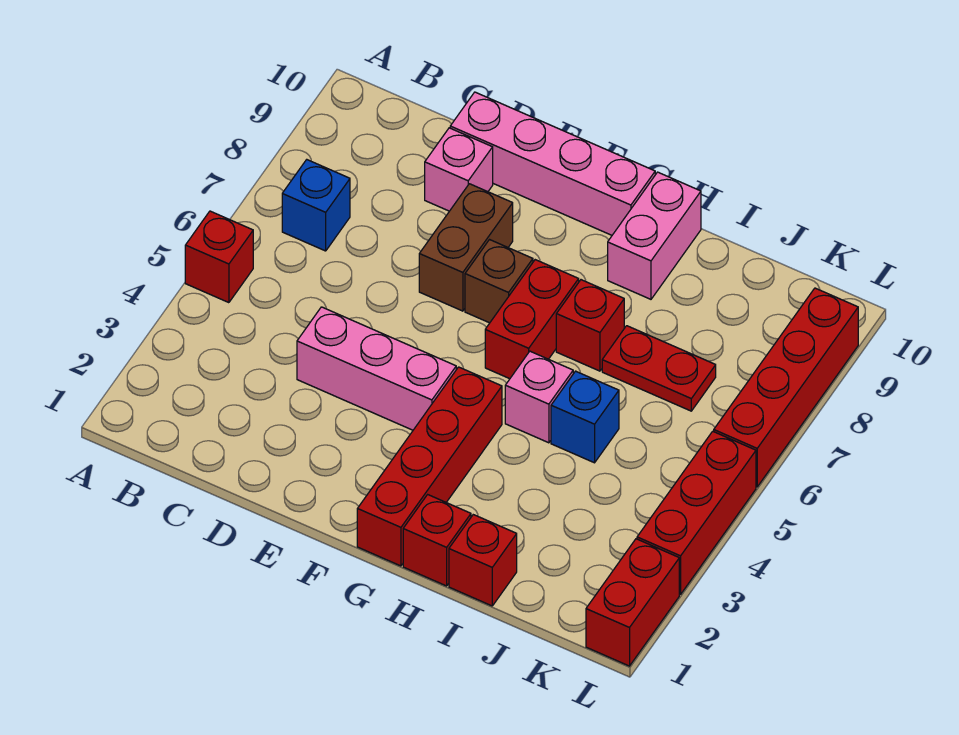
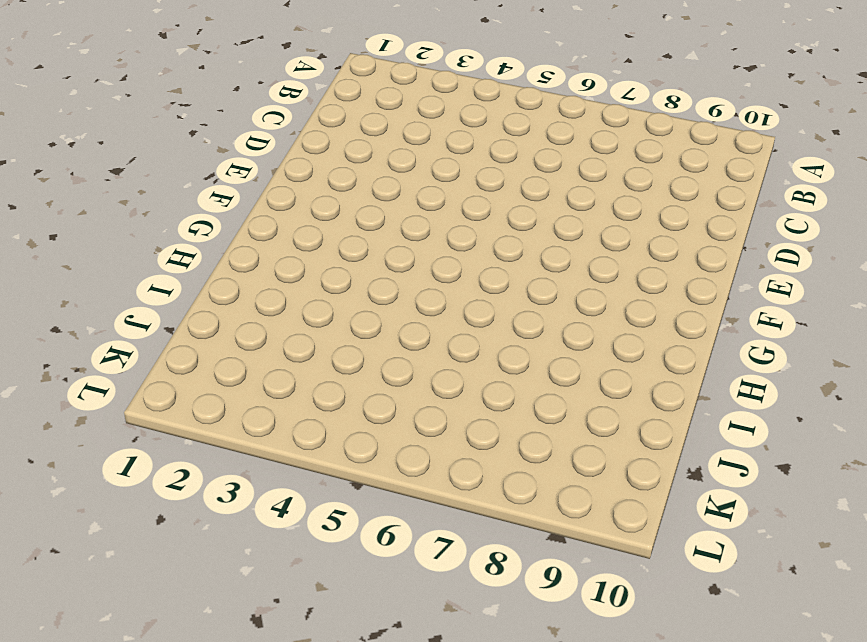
none -> red brick A5 level 1
none -> blue brick B7 level 1
none -> pink brick D4:F4 level 1

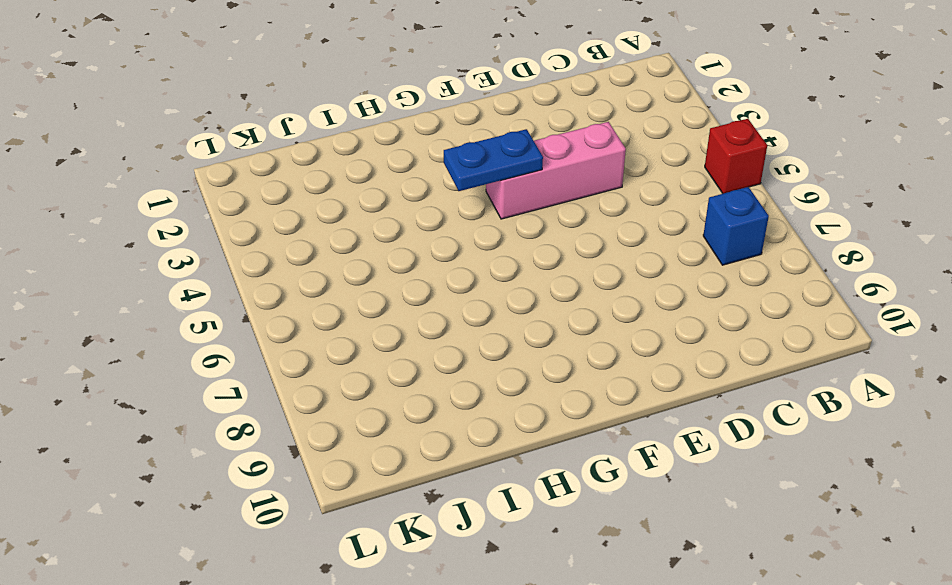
blue plate F4:G4 level 2 -> none
none -> pink brick D9 level 1
none -> pink brick D10:G10 level 1
none -> brown brick E7:E8 level 1

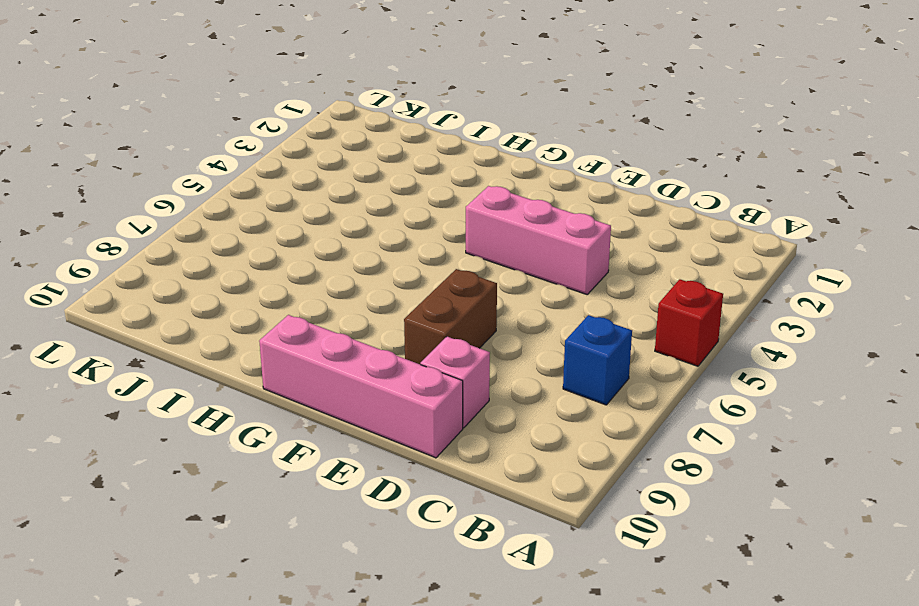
none -> brown brick F7 level 1
none -> red brick G1:G4 level 1
none -> red brick G6:G7 level 1

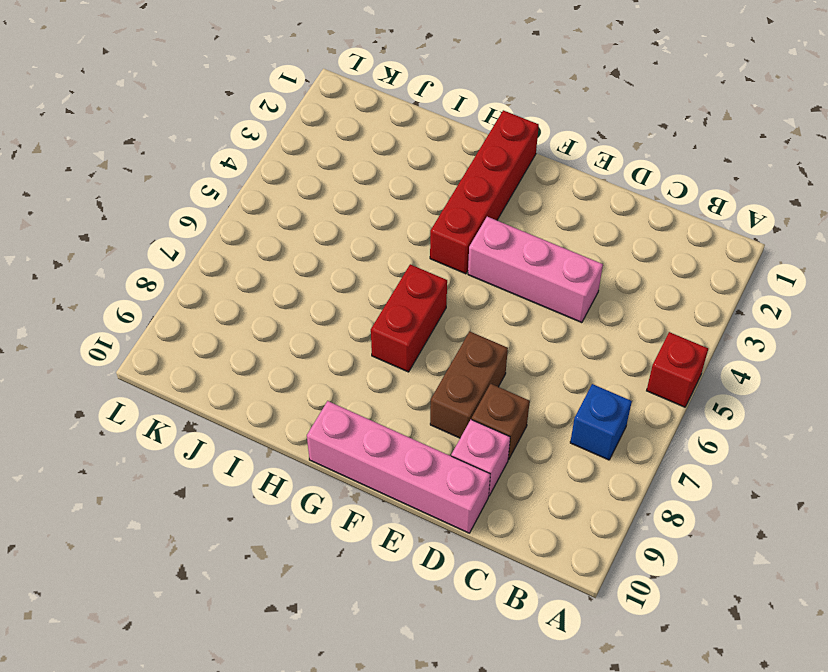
brown brick D8 level 1 -> brown brick F7 level 1
none -> red brick H1 level 1
none -> pink brick H5 level 1
none -> red brick H7 level 1

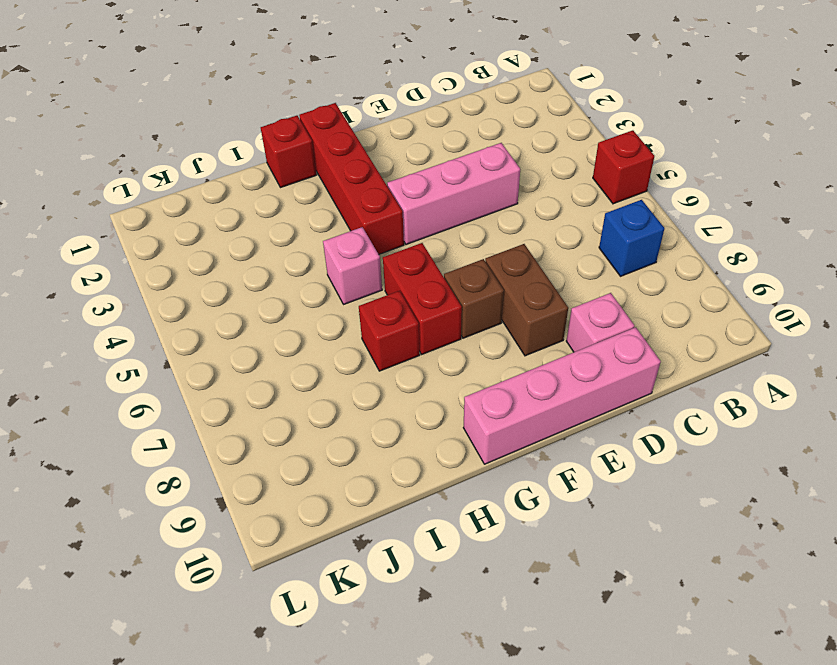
none -> pink brick H9:H10 level 1
none -> red brick I1 level 1
none -> blue brick I5 level 1

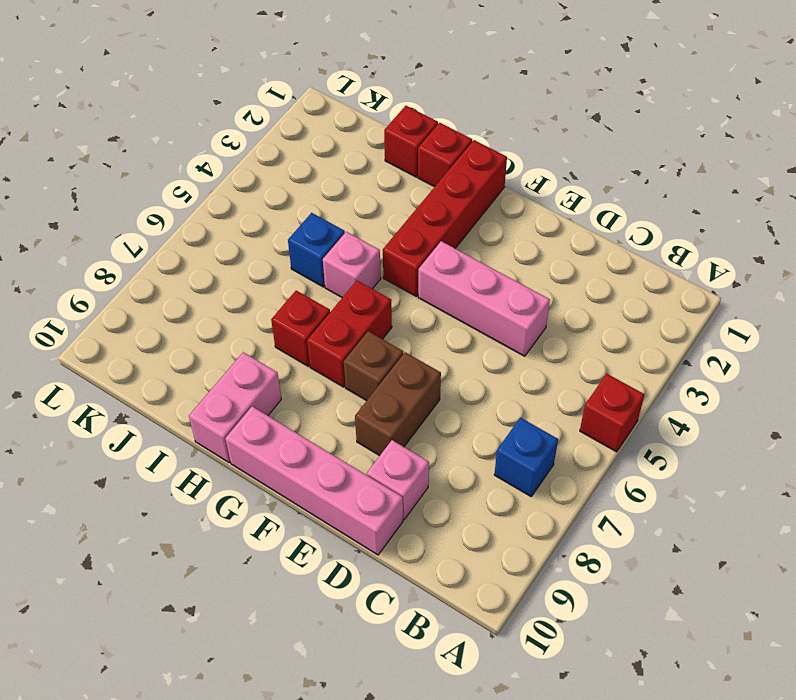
none -> red plate I7:J7 level 1
none -> red brick L1:L2 level 1
none -> red brick L3:L5 level 1

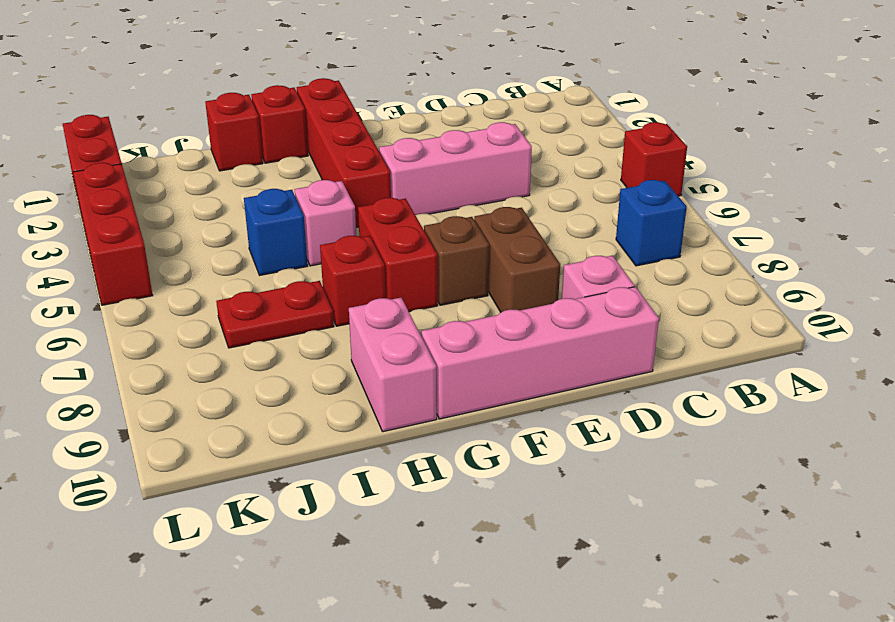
none -> red brick L6:L9 level 1

